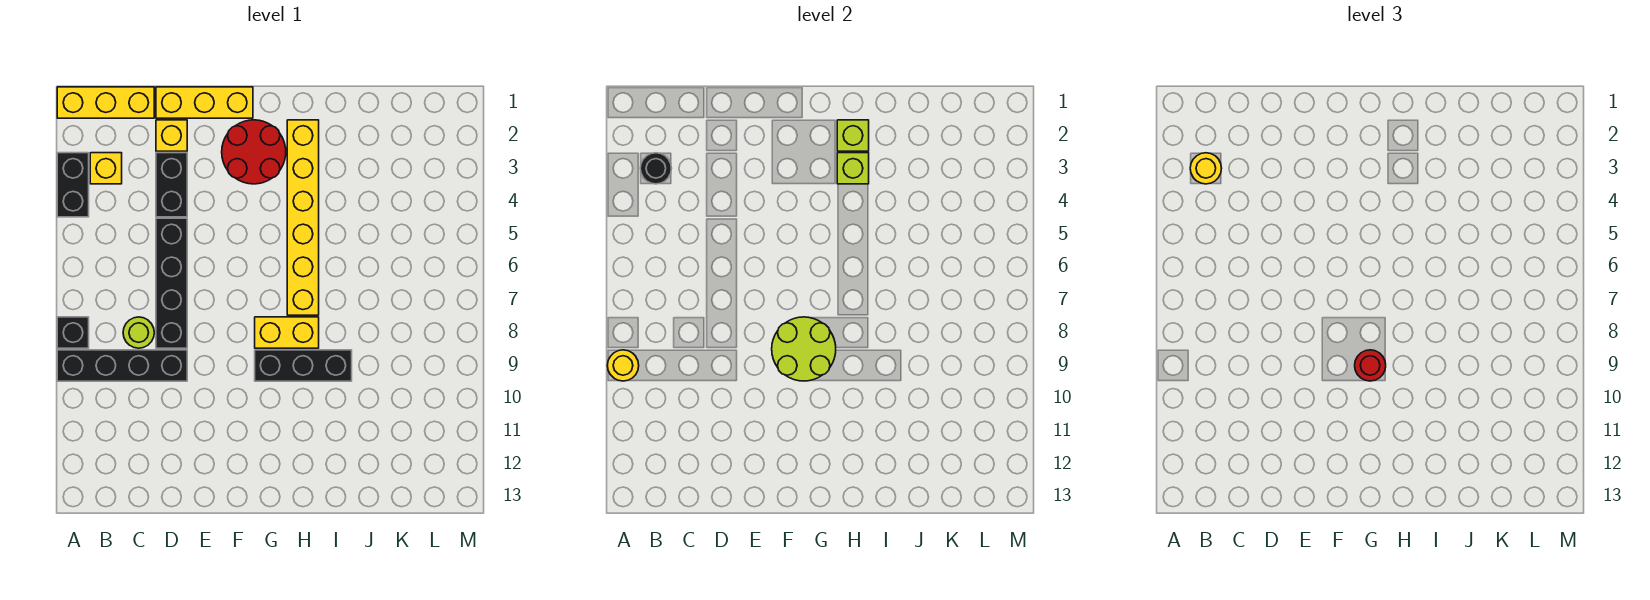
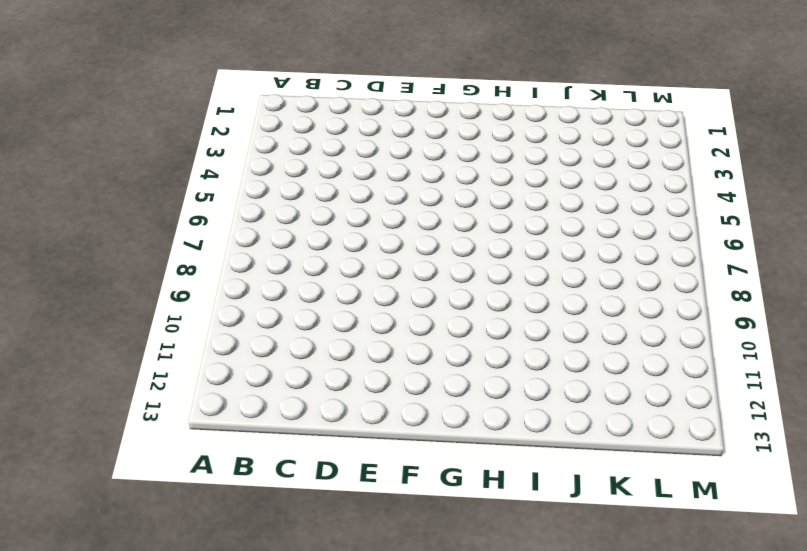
none -> yellow brick A1:C1 level 1
none -> black brick A3:A4 level 1
none -> black brick A8 level 1

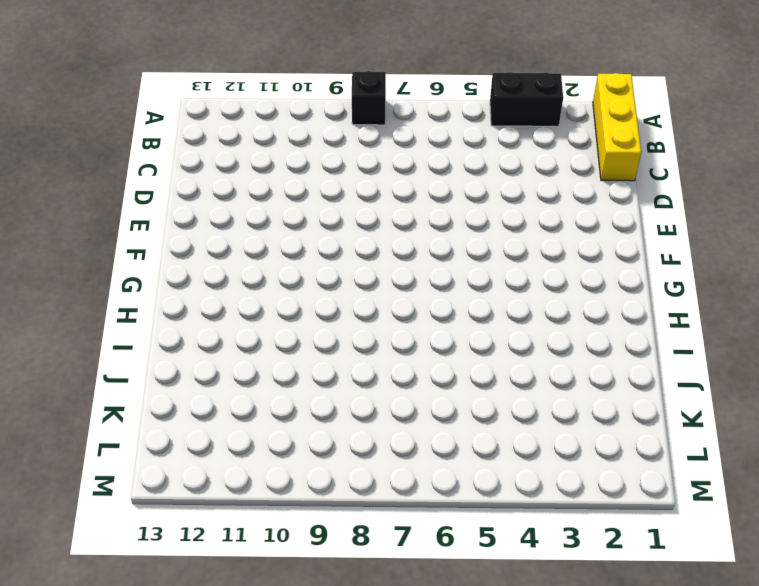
none -> black brick A9:D9 level 1
none -> yellow brick B3 level 1
none -> lime round brick C8 level 1

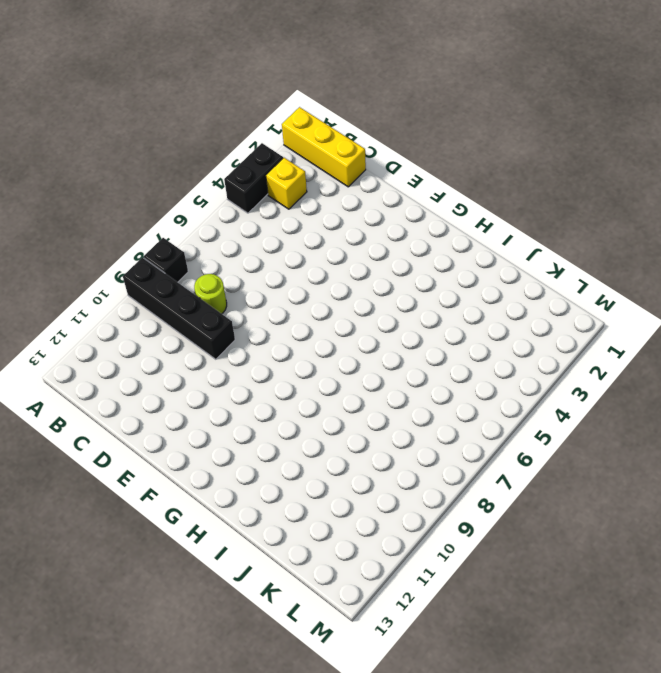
none -> yellow brick D1:F1 level 1
none -> yellow brick D2 level 1
none -> black brick D3:D4 level 1

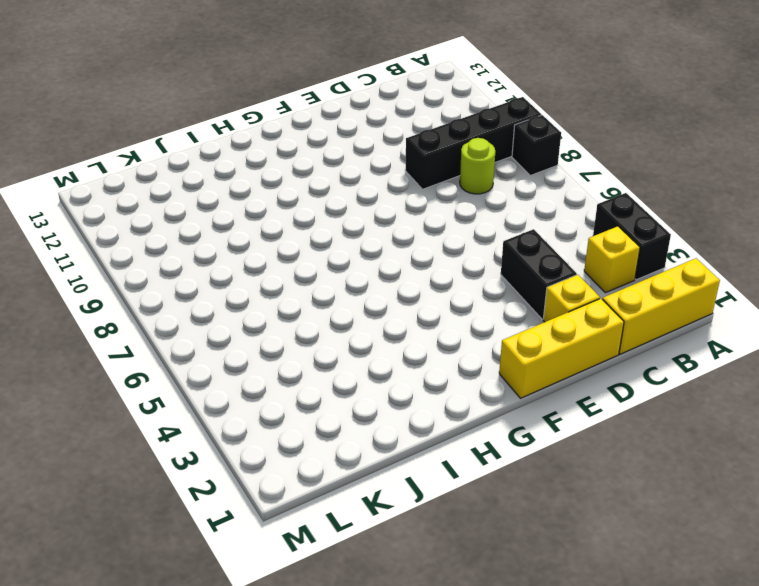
none -> black brick D5:D8 level 1
none -> red round brick F2:G3 level 1
none -> yellow brick G8:H8 level 1

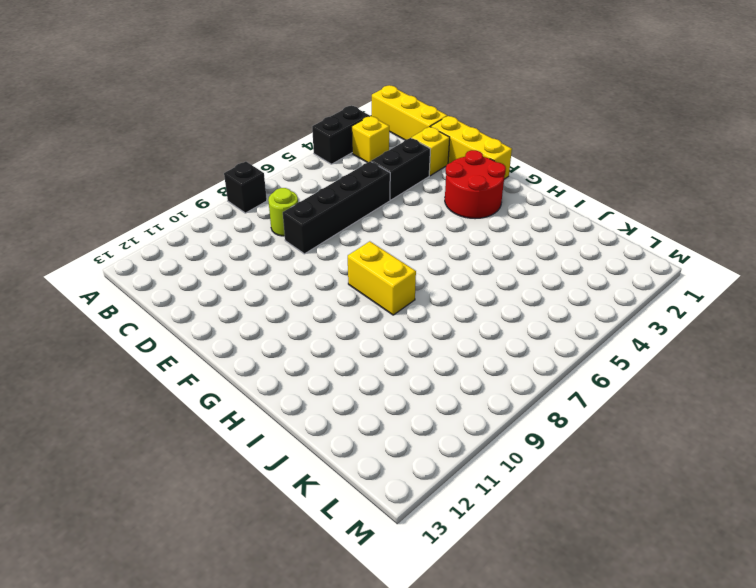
none -> black brick A9:D9 level 1
none -> black brick G9:I9 level 1
none -> yellow brick H2:H7 level 1

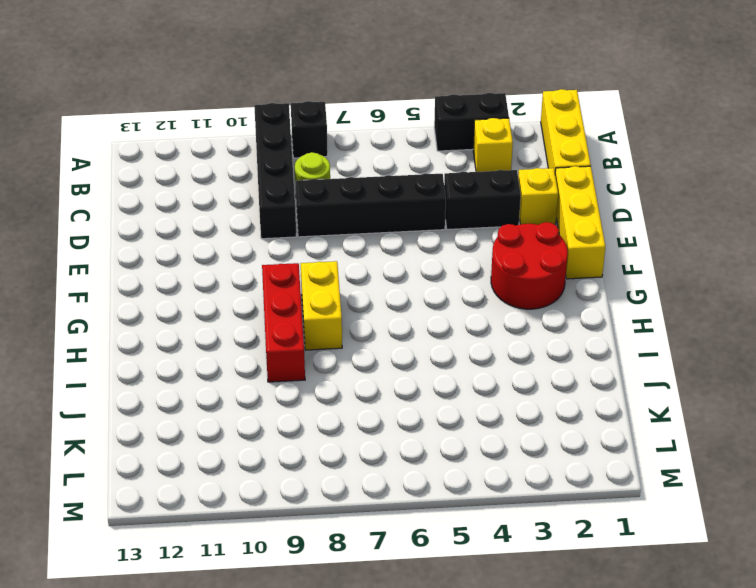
red brick G9:I9 level 1 -> black brick G9:I9 level 1
none -> yellow brick H2:H7 level 1
none -> yellow round brick A9 level 2
none -> black round brick B3 level 2

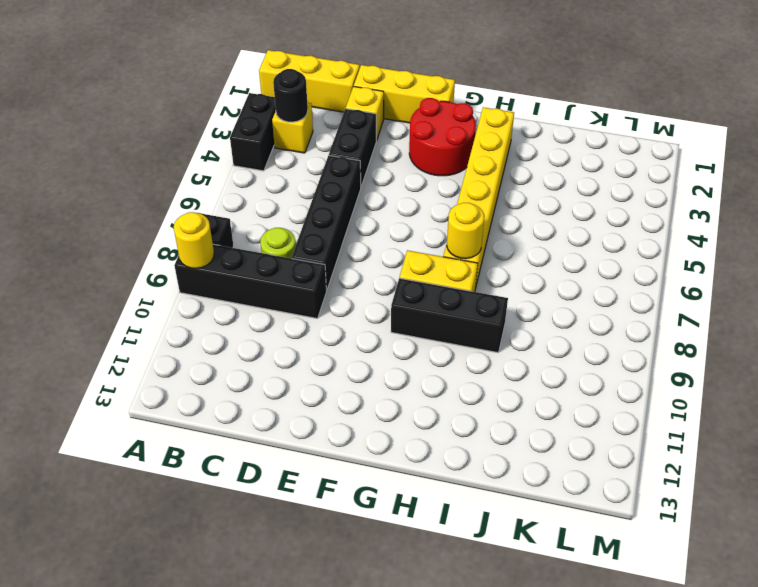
yellow round brick H7 level 2 -> yellow round brick B3 level 3
none -> lime round brick F8:G9 level 2
none -> lime brick H2 level 2
none -> lime brick H3 level 2

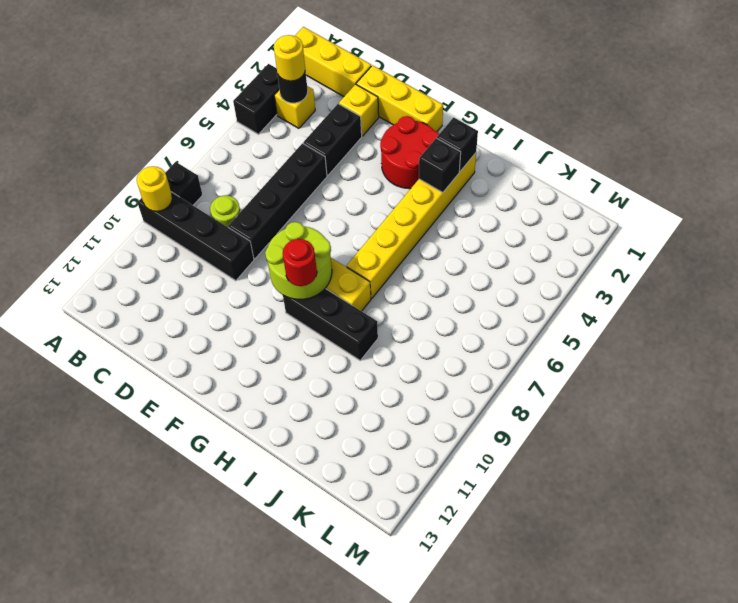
black brick H2 level 2 -> lime brick H2 level 2
black brick H3 level 2 -> lime brick H3 level 2

